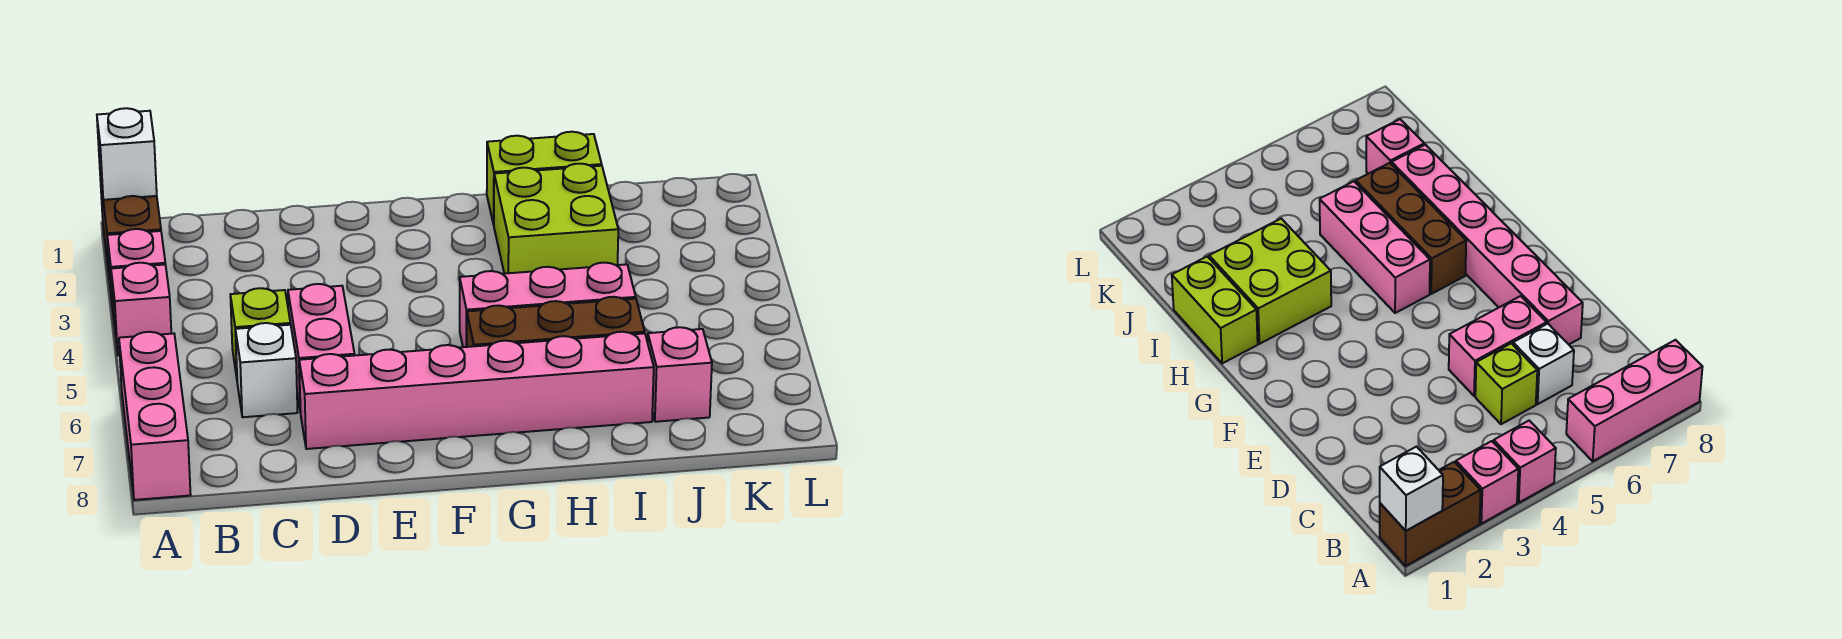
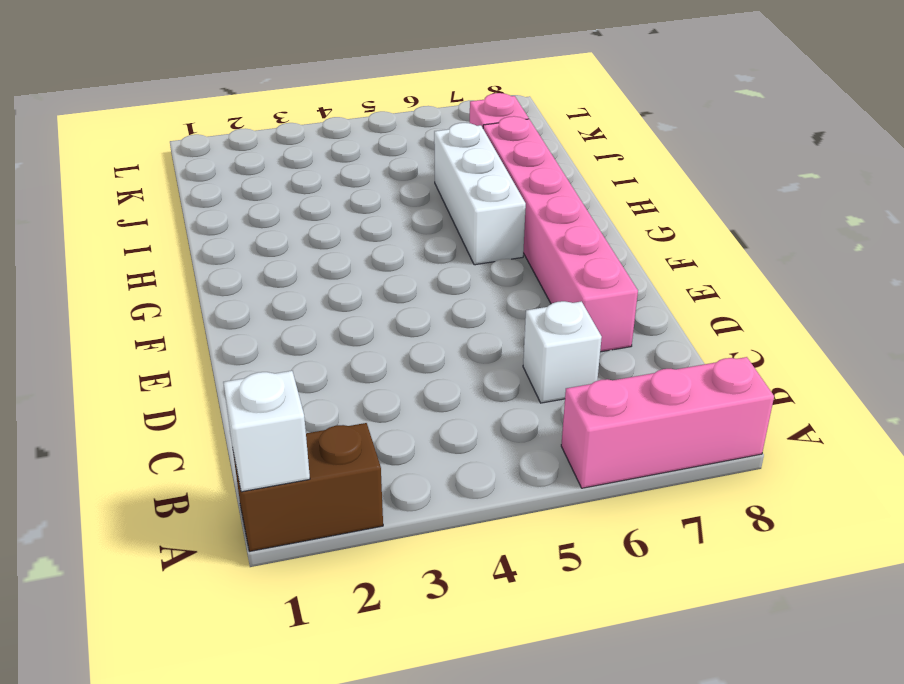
white brick G6:I6 level 1 -> brown brick G6:I6 level 1
none -> pink brick A3 level 1
none -> pink brick A4 level 1
none -> lime brick C5 level 1

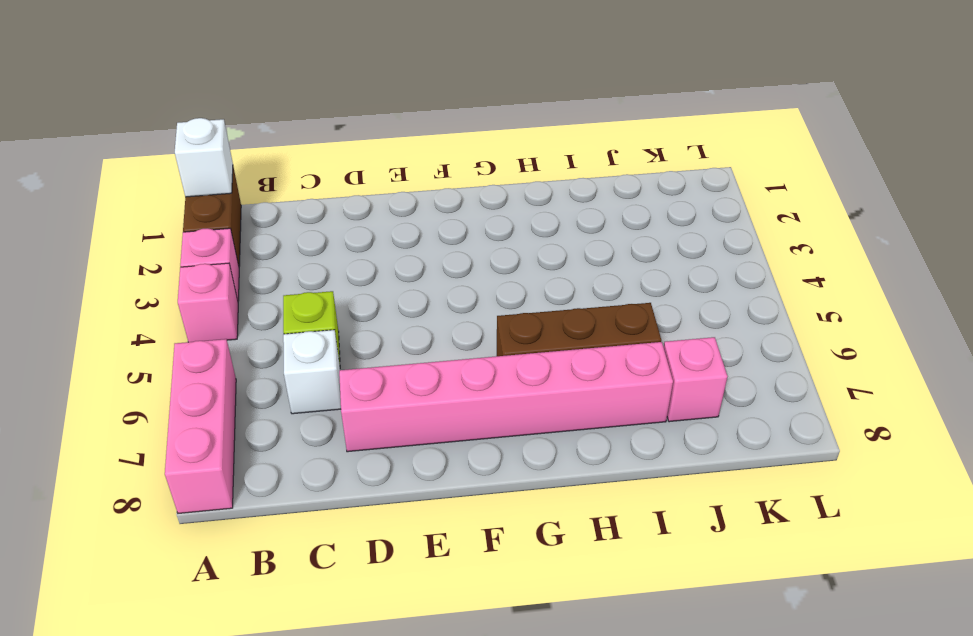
none -> pink brick D5:D6 level 1
none -> pink brick G5:I5 level 1
none -> lime brick H1:I1 level 1

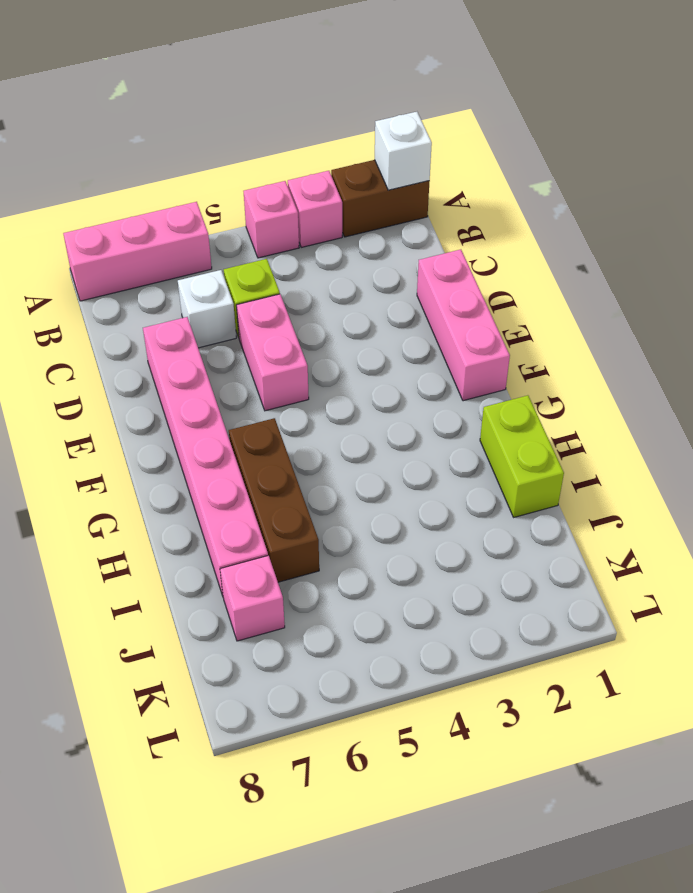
pink brick D1:F1 level 1 -> pink brick G5:I5 level 1
pink brick D5:E5 level 1 -> pink brick D5:D6 level 1
none -> lime brick H2:I3 level 1

